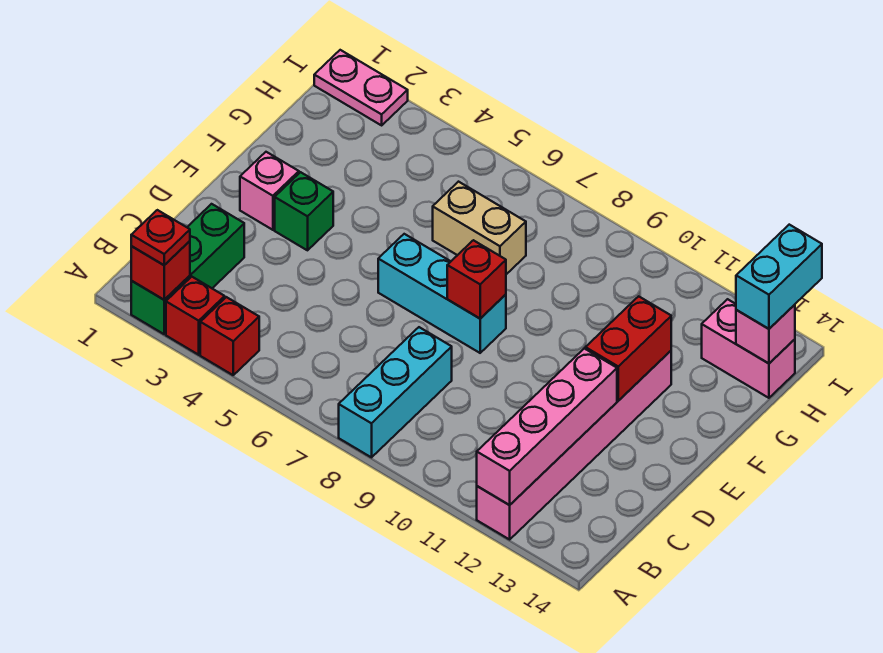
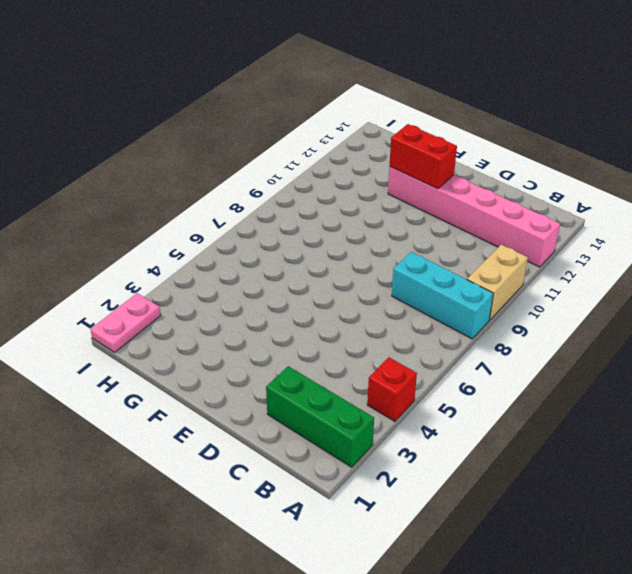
tan brick A9:A10 level 1 -> tan brick G6:G7 level 1
none -> red brick A3 level 1
none -> pink brick E2 level 1
none -> green brick E3 level 1

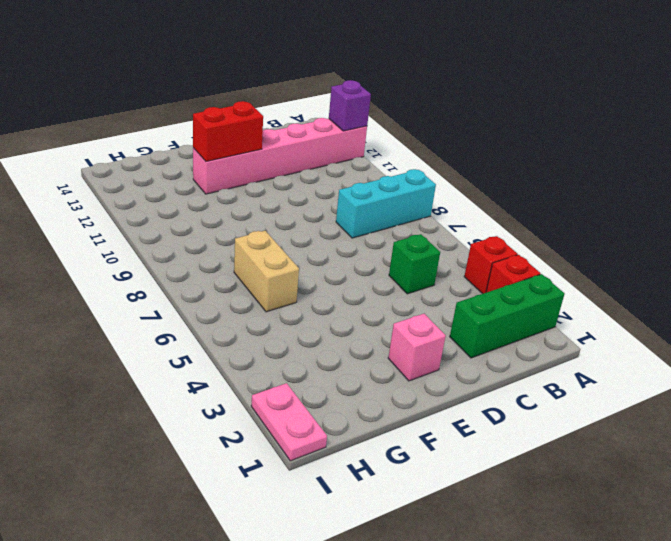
purple brick A12 level 2 -> pink brick A12:D12 level 2
green brick C5 level 1 -> green brick E3 level 1
none -> cyan brick E6:E8 level 1
none -> pink brick H13:H14 level 1
none -> red brick A2 level 2

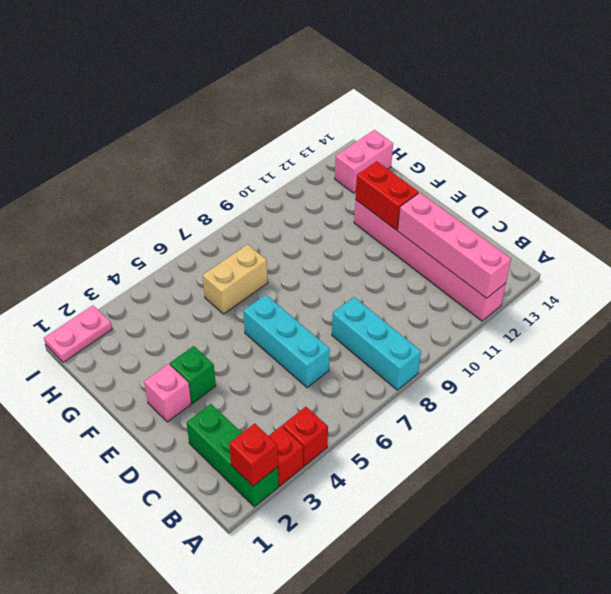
cyan brick C6:E6 level 1 -> cyan brick E6:E8 level 1
none -> red brick E8 level 2
none -> pink brick H14 level 2
none -> red plate A2 level 3

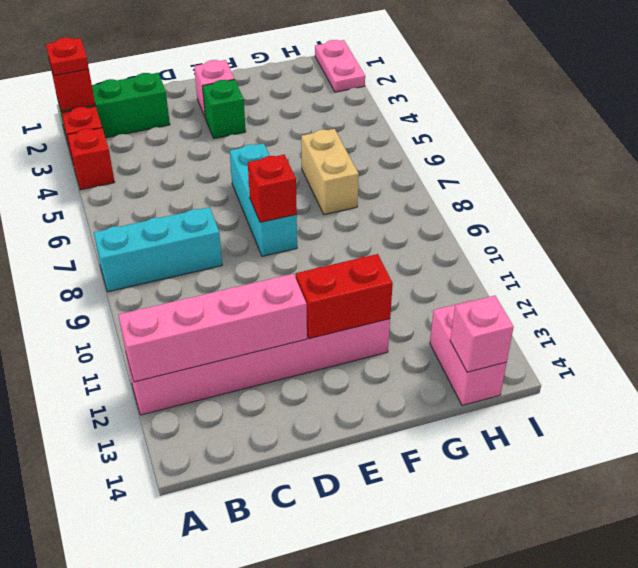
none -> cyan brick H14:I14 level 3

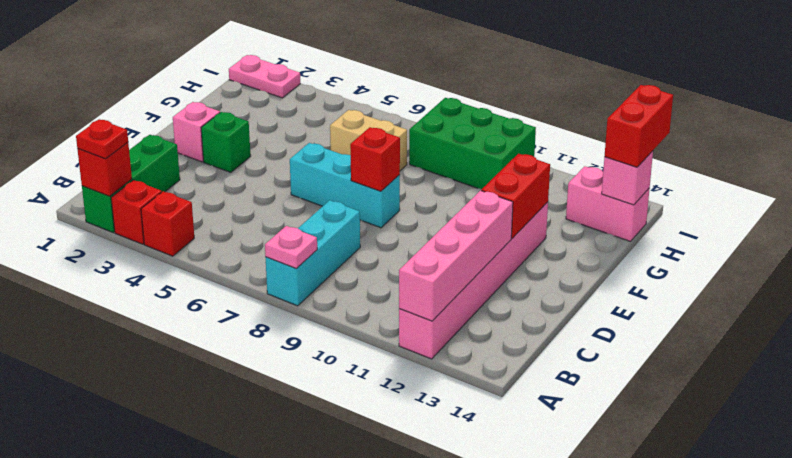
pink plate A8 level 2 -> none
green brick H8:I10 level 1 -> none
red brick H14:I14 level 3 -> cyan brick H14:I14 level 3

